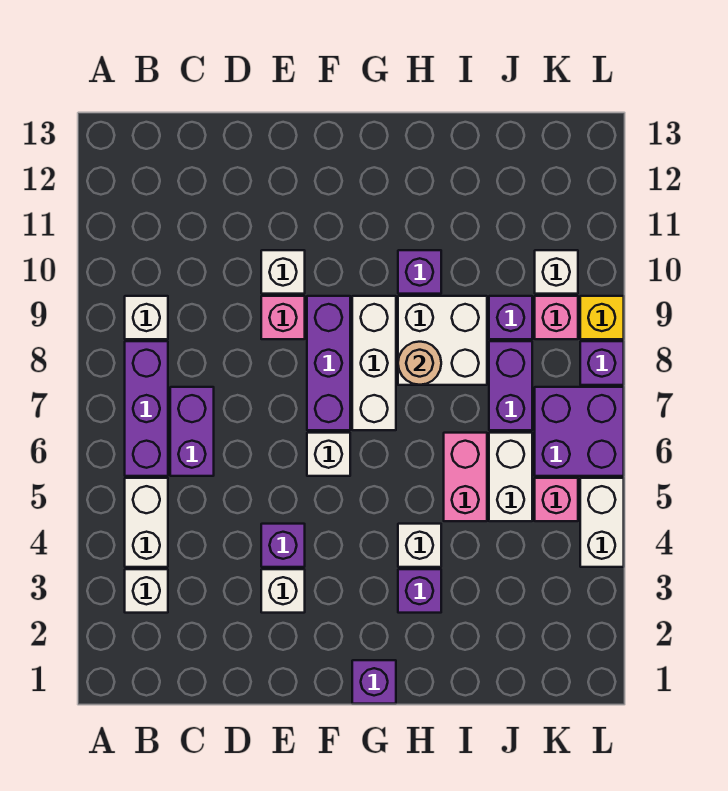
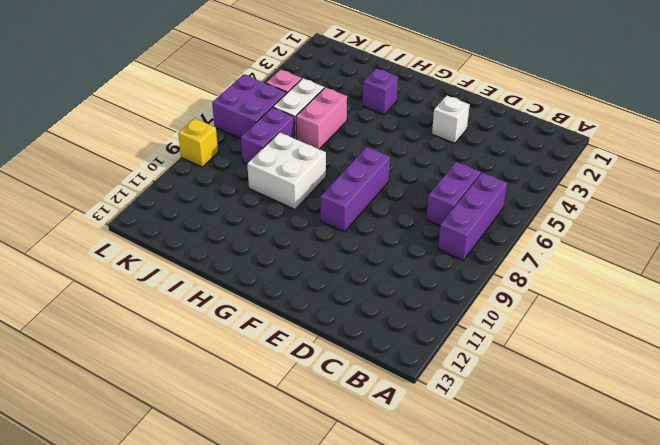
none -> white brick B3 level 1
none -> white brick B4:B5 level 1
none -> white brick B9 level 1

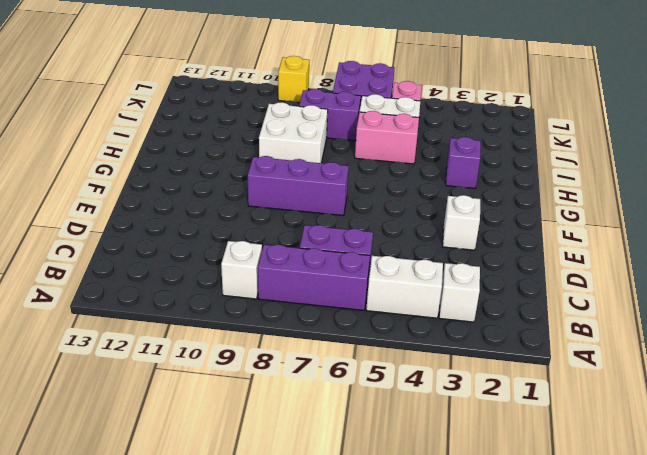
none -> purple brick E4 level 1
none -> pink brick E9 level 1
none -> white brick E10 level 1

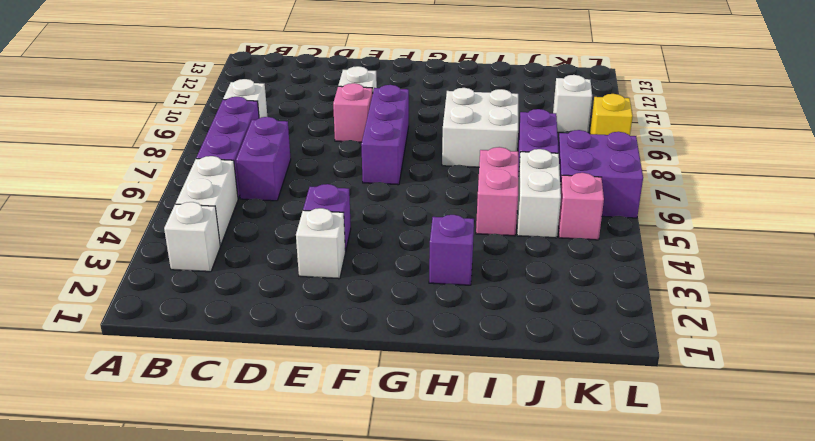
none -> white brick F6 level 1
none -> purple brick G1 level 1
none -> white brick G7:G9 level 1

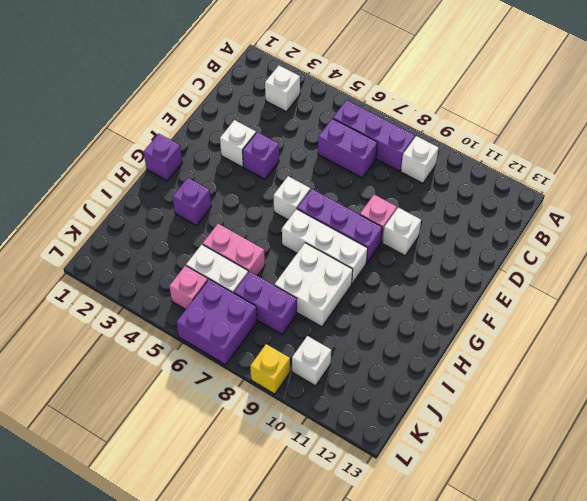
none -> white brick B4:B5 level 1
none -> white brick H4 level 1
none -> purple brick H10 level 1

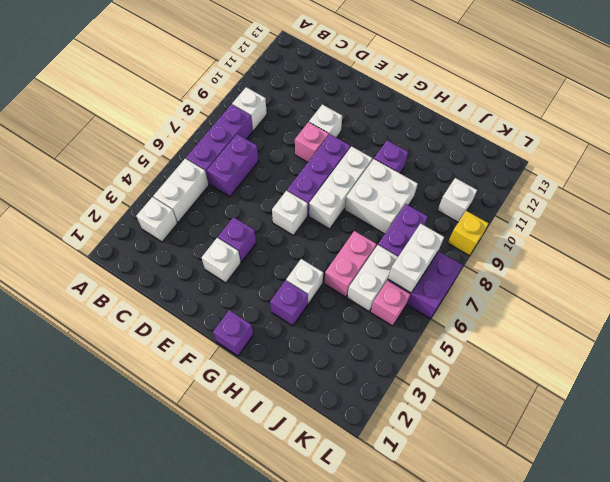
white brick K6:K7 level 2 -> white brick L4:L5 level 1
none -> purple brick J9 level 1
none -> pink brick K9 level 1
none -> purple brick L8 level 1

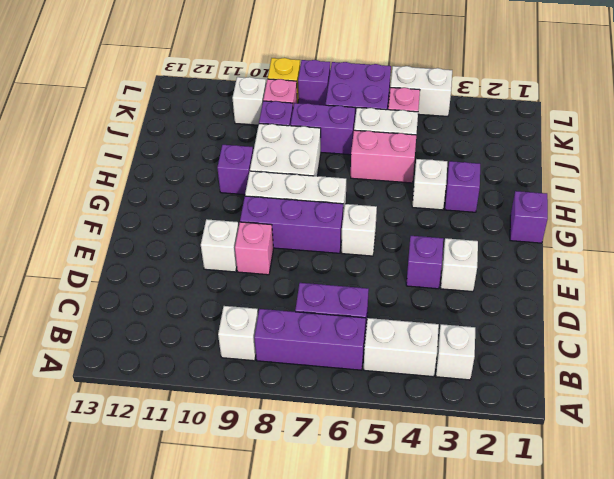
none -> tan round brick H8 level 2

